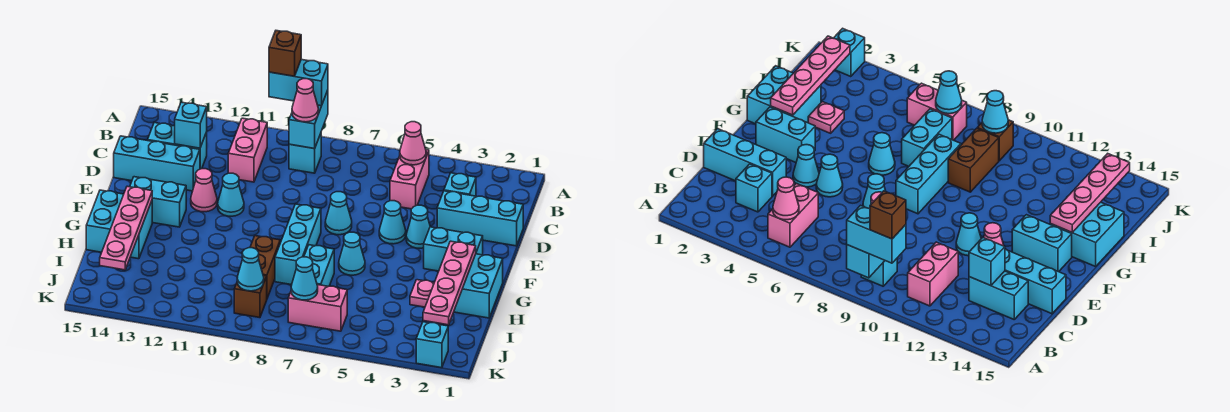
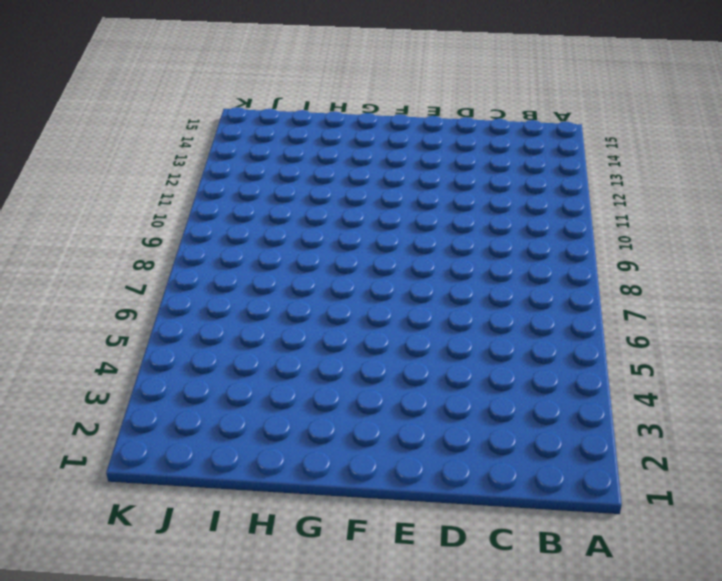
none -> pink brick B5:C5 level 1
none -> cyan brick B9 level 1
none -> pink brick B11:C11 level 1
none -> cyan brick C3 level 1

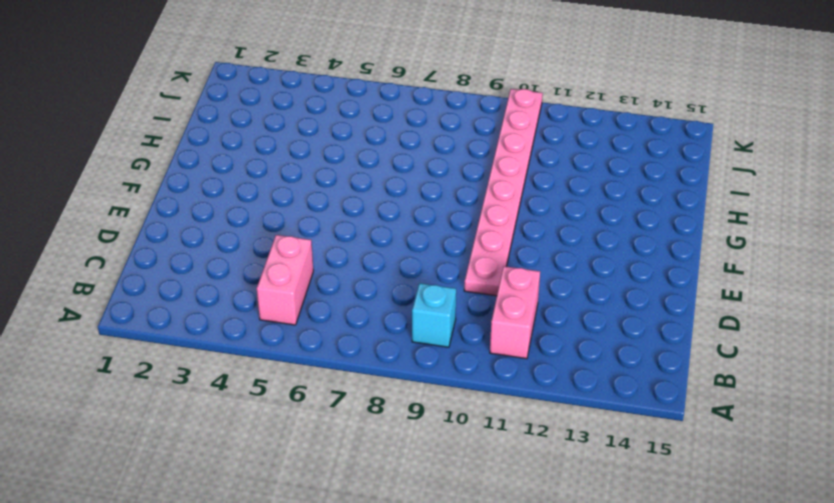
pink plate D10:K10 level 1 -> none
none -> cyan brick C3 level 1
none -> cyan brick C13:C14 level 1
none -> cyan brick D1:D3 level 1
none -> cyan brick D13:D15 level 1

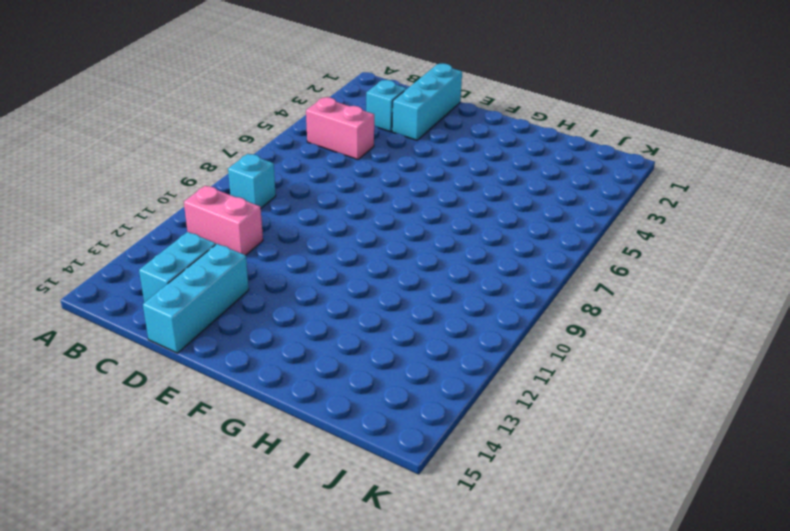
none -> cyan cone E4 level 1
none -> cyan cone E5 level 1
none -> cyan cone E7 level 1
none -> cyan cone E11 level 1

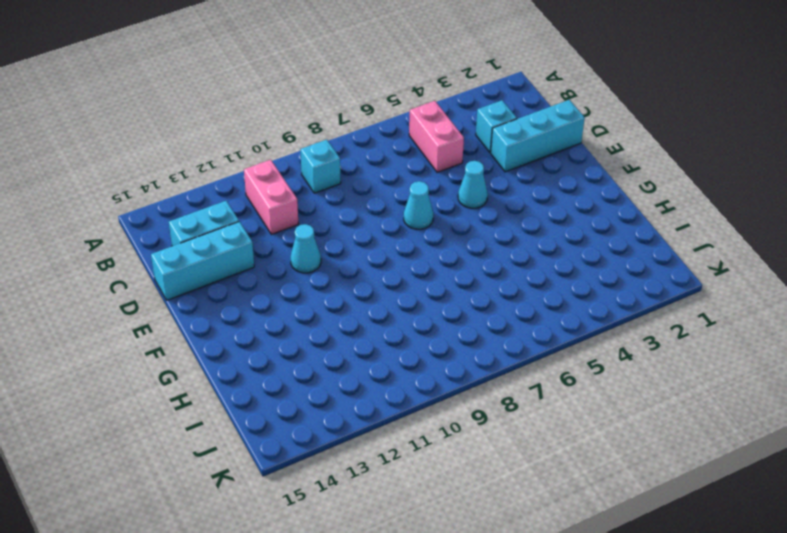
none -> cyan cone E4 level 1
none -> pink cone E12 level 1
none -> cyan brick F2:F3 level 1
none -> cyan brick F8:H8 level 1

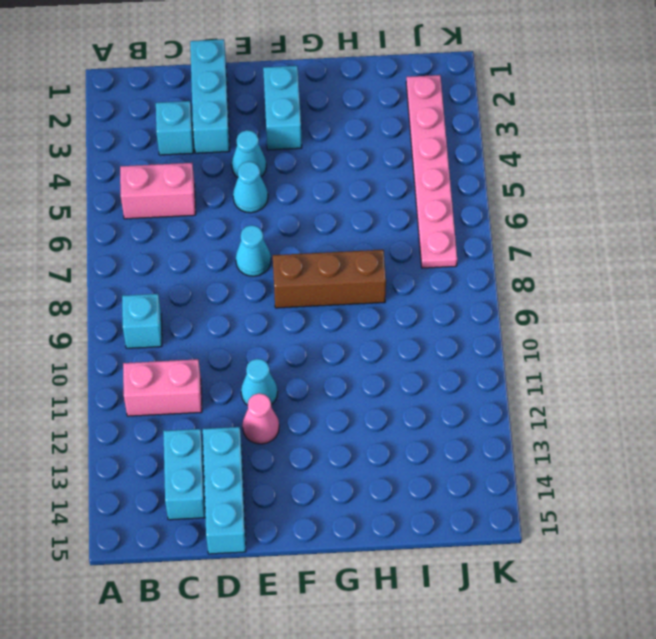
brown brick F8:H8 level 1 -> cyan brick F8:H8 level 1
pink plate J2:J7 level 1 -> pink brick J6:J7 level 1
none -> cyan brick F13:F14 level 1
none -> cyan brick G1:H2 level 1
none -> cyan cone G6 level 1
none -> cyan brick G14:H15 level 1

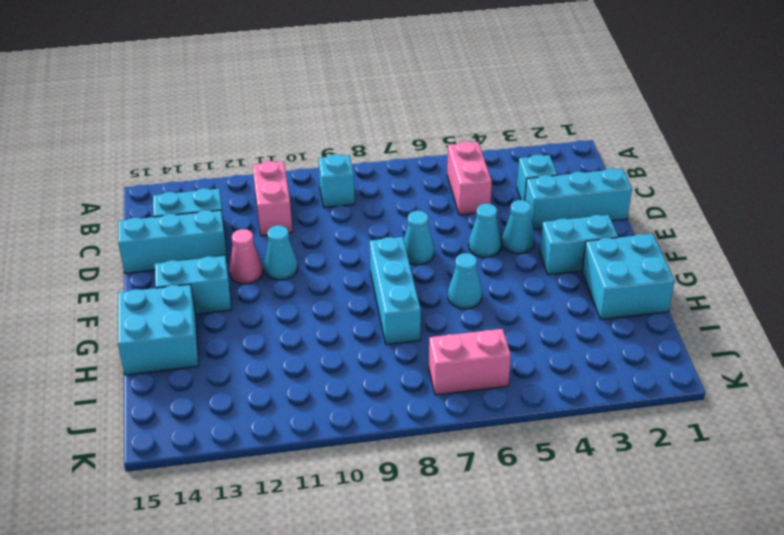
none -> pink plate H3 level 1
none -> cyan brick H7:I7 level 1
none -> brown brick H9:I9 level 1
none -> brown brick J9 level 1

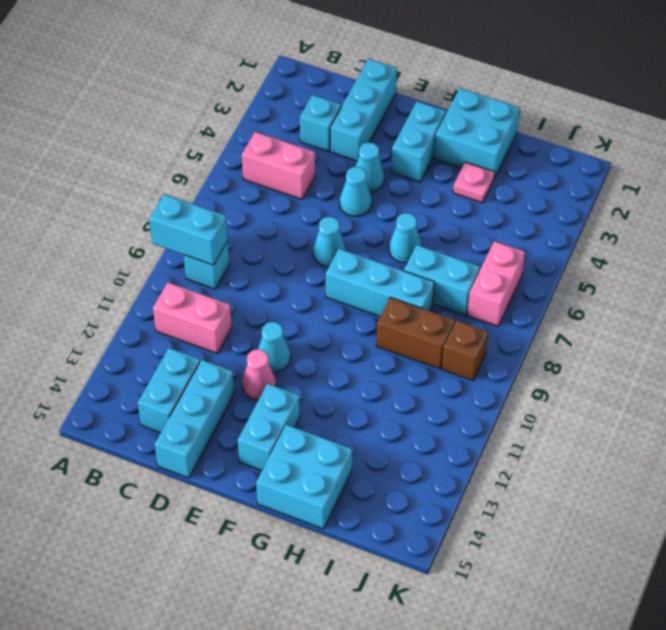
none -> cyan brick K2 level 1
none -> pink cone B5 level 2
none -> cyan brick C13 level 2
none -> pink plate G2:J2 level 2

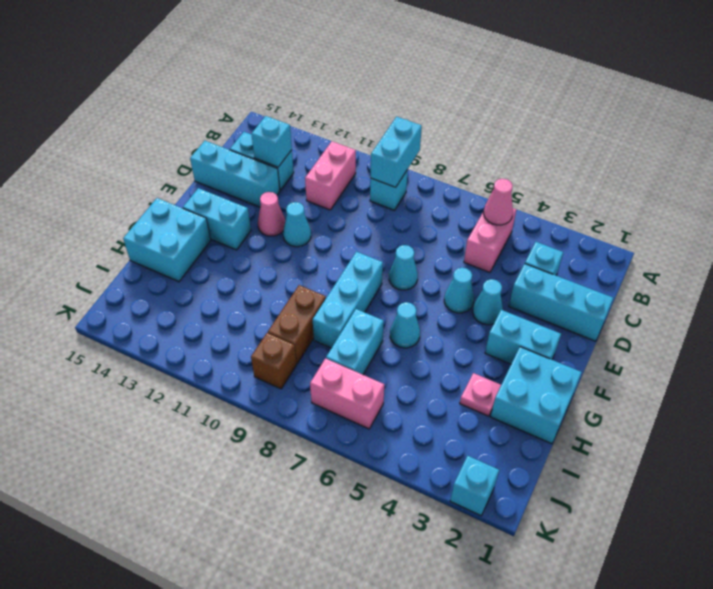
none -> pink plate G2:J2 level 2
none -> pink plate G14:J14 level 2
none -> cyan cone J7 level 2
none -> cyan cone J9 level 2

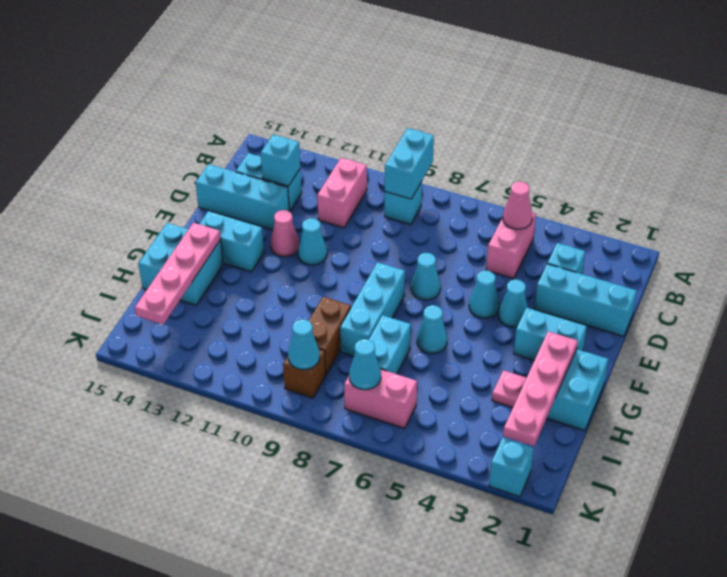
none -> cyan brick A9:A10 level 3
none -> pink cone B9 level 3
none -> brown brick A10 level 4

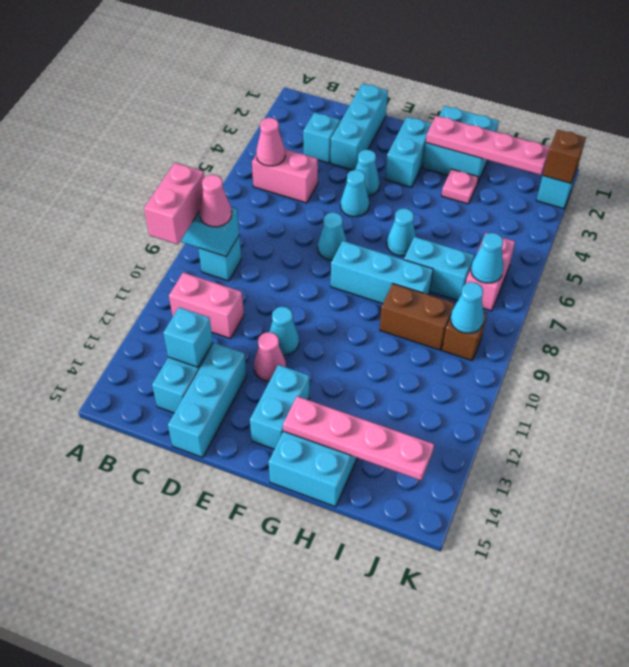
pink brick A9:A10 level 3 -> cyan brick A9:A10 level 3
brown brick K2 level 2 -> brown brick A10 level 4

